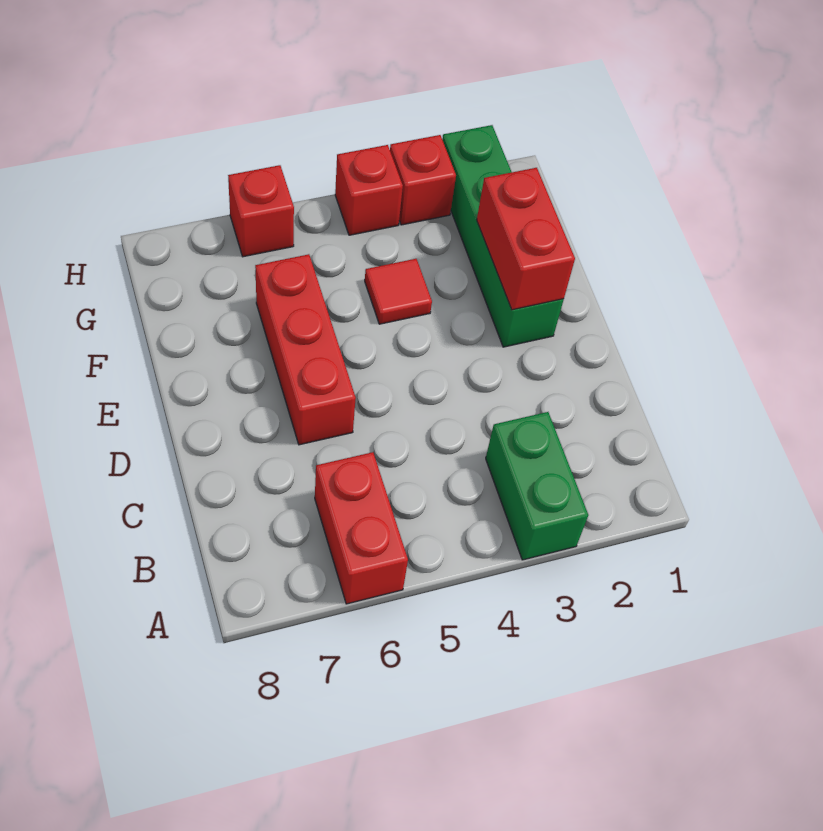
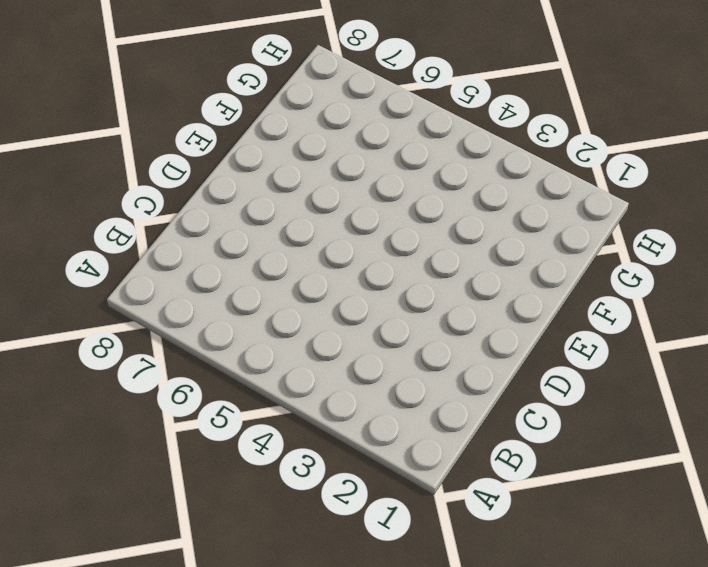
none -> green brick A3:B3 level 1
none -> red brick A6:B6 level 1

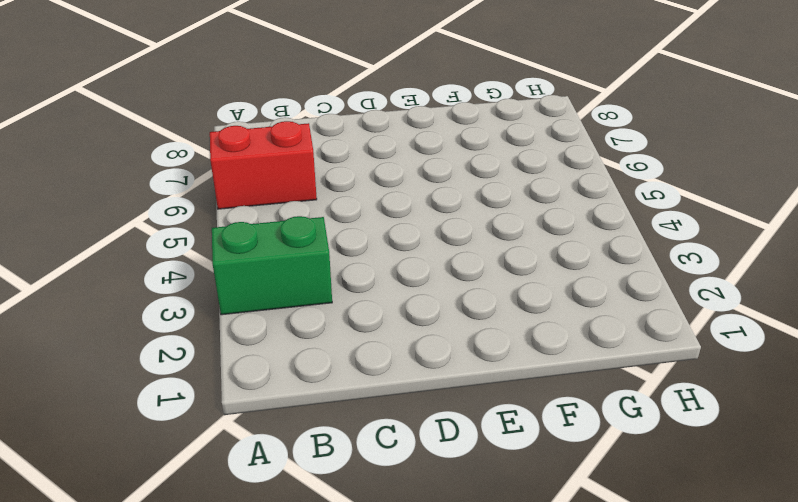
none -> red brick D6:F6 level 1
none -> green brick E2:H2 level 1

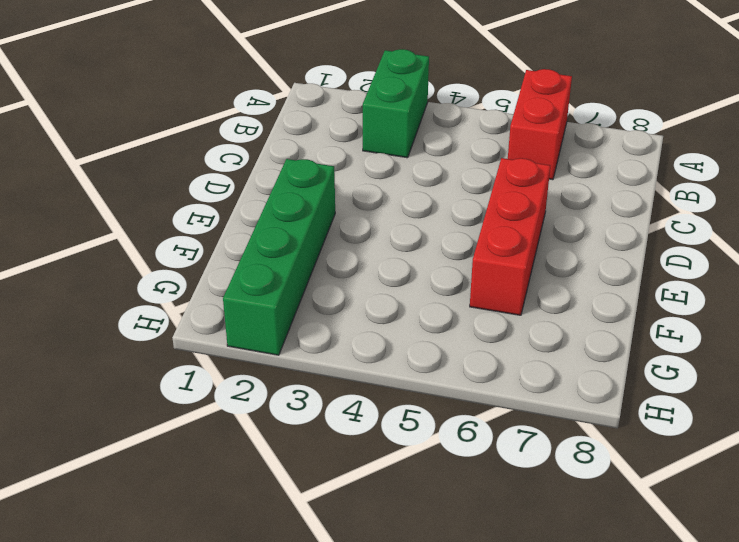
none -> red tile F4 level 1
none -> red brick H3 level 1

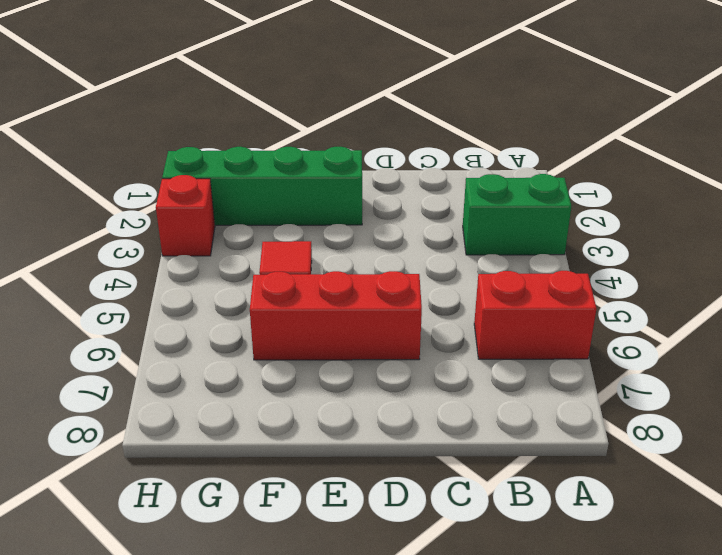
none -> red brick H4 level 1
none -> red brick H6 level 1

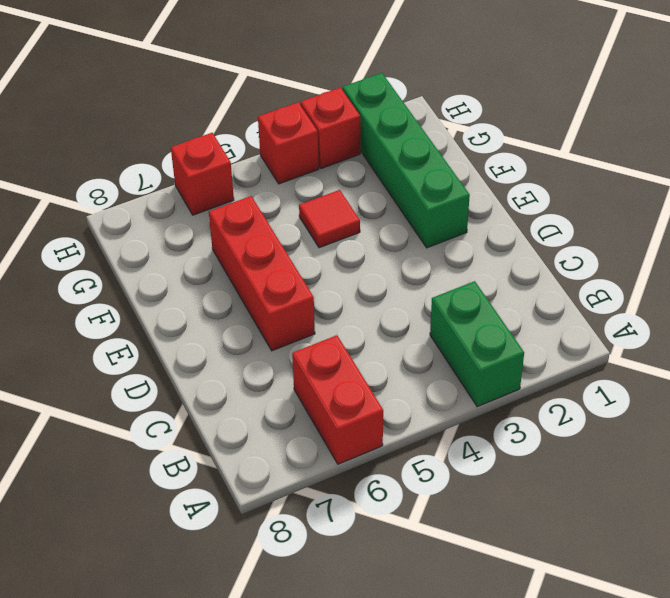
none -> red brick E2:F2 level 2

